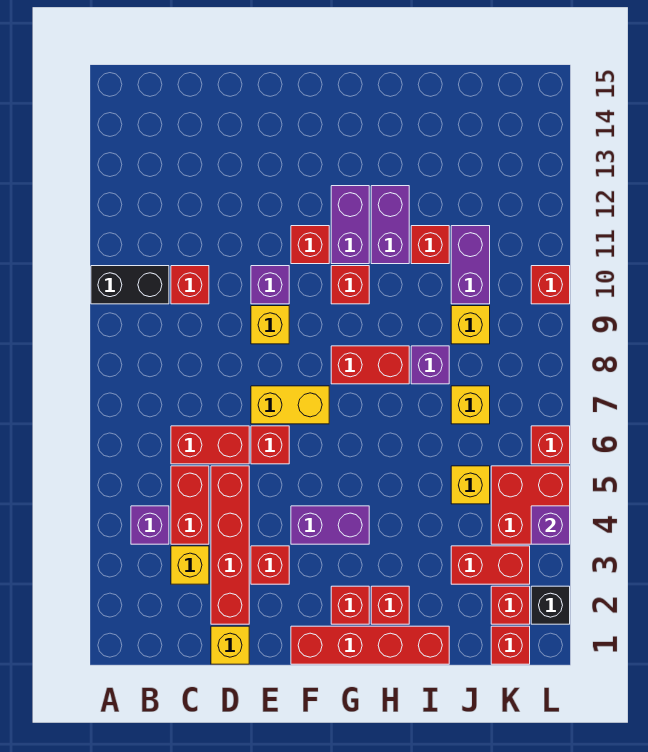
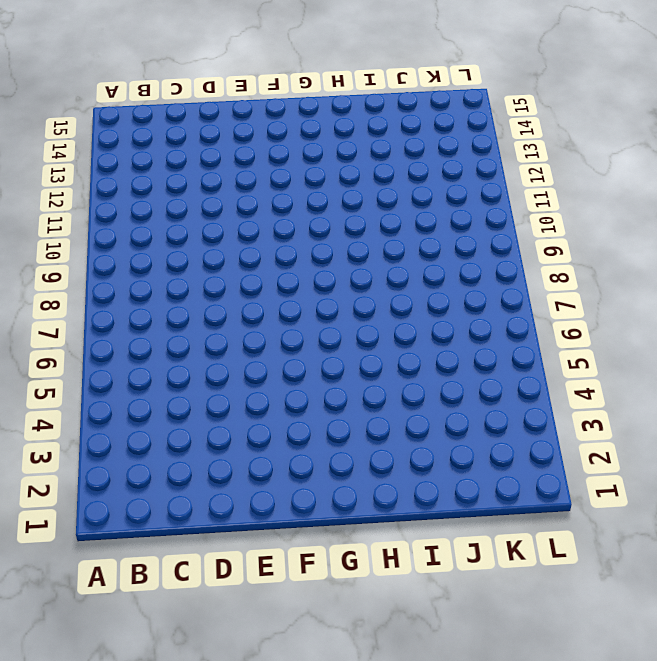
none -> black brick A10:B10 level 1
none -> purple brick B4 level 1
none -> yellow brick C3 level 1
none -> red brick C4:C5 level 1

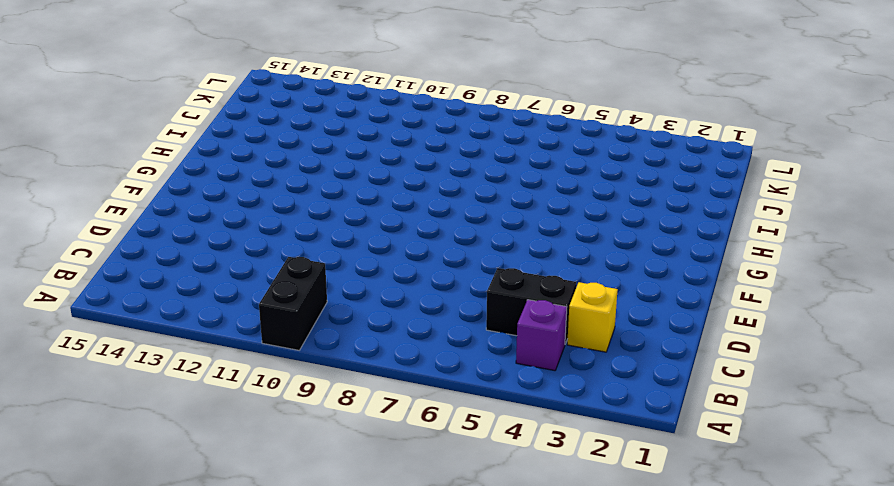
black brick C4:C5 level 1 -> red brick C4:C5 level 1
none -> red brick C6:D6 level 1
none -> red brick C10 level 1
none -> yellow brick D1 level 1
none -> red brick D2:D5 level 1

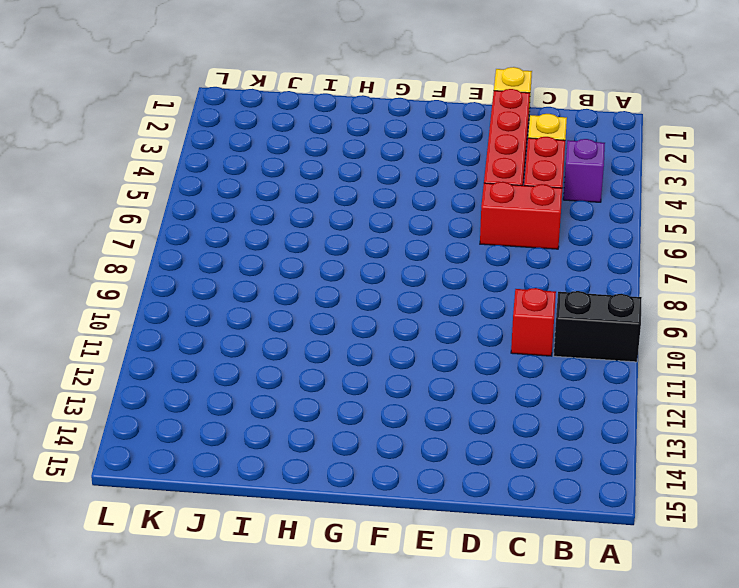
none -> red brick E3 level 1
none -> red brick E6 level 1
none -> yellow brick E7:F7 level 1
none -> yellow brick E9 level 1

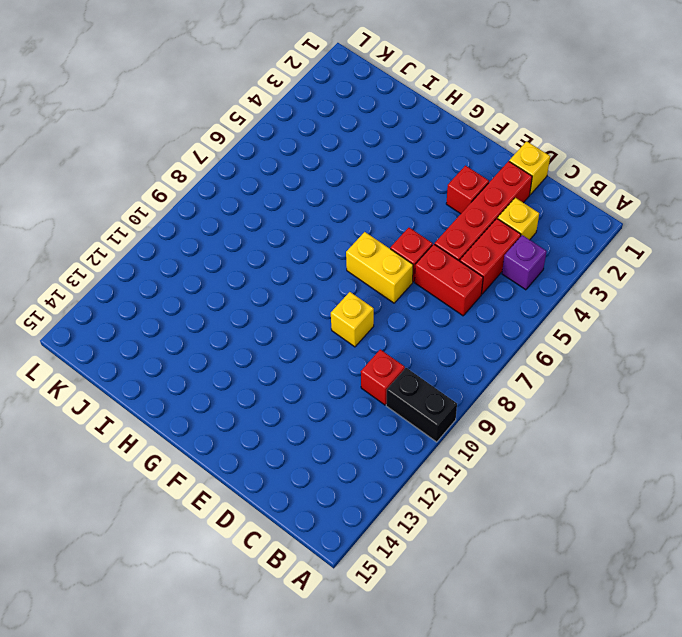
none -> purple brick E10 level 1
none -> red brick F1:I1 level 1
none -> purple brick F4:G4 level 1
none -> red brick F11 level 1

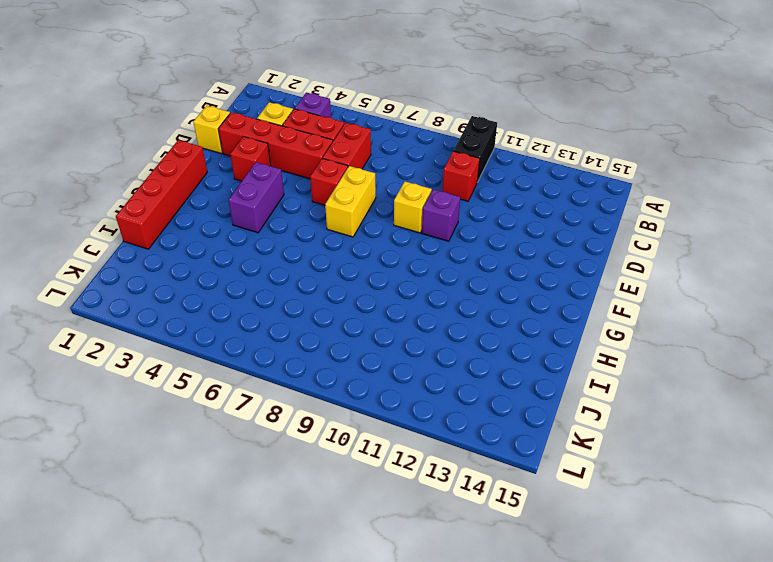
none -> red brick F11 level 1
none -> red brick G2 level 1
none -> red brick G8:H8 level 1
none -> red brick G10 level 1

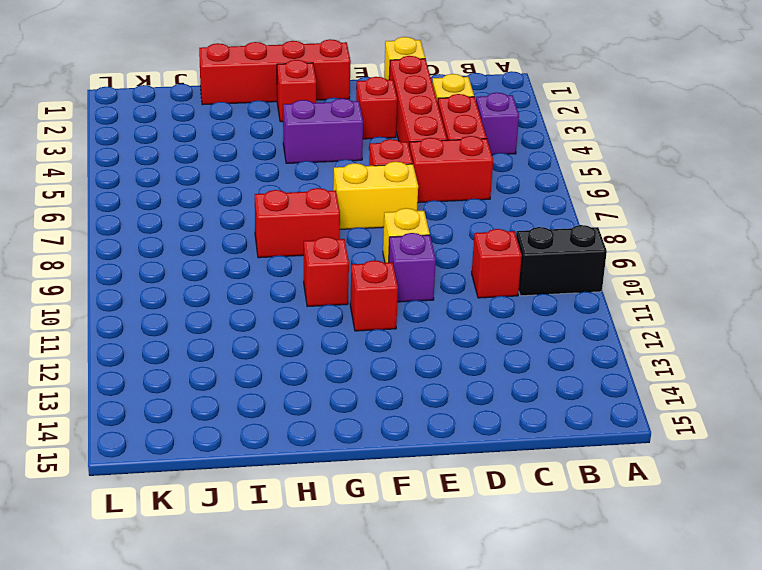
none -> purple brick G11:G12 level 1
none -> red brick H2 level 1
none -> purple brick H11:H12 level 1
none -> purple brick I8 level 1

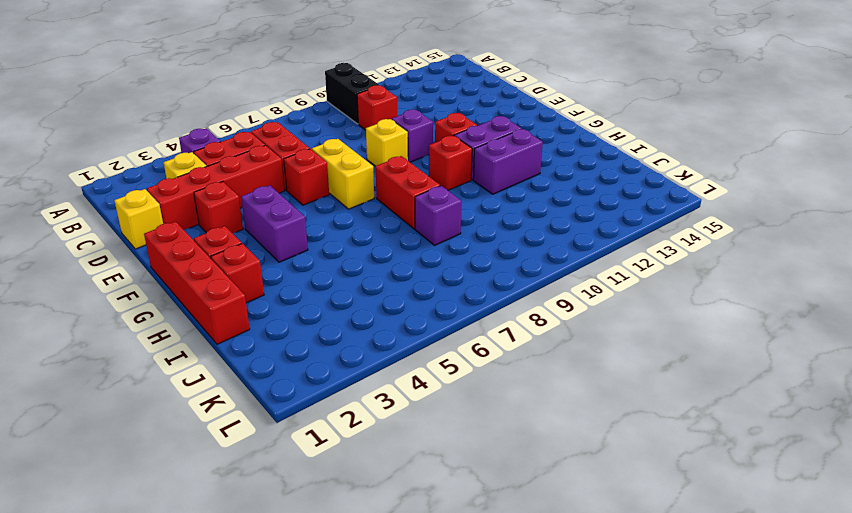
none -> red brick I11 level 1
none -> red brick J3:K3 level 1
none -> yellow brick J5 level 1
none -> yellow brick J7 level 1

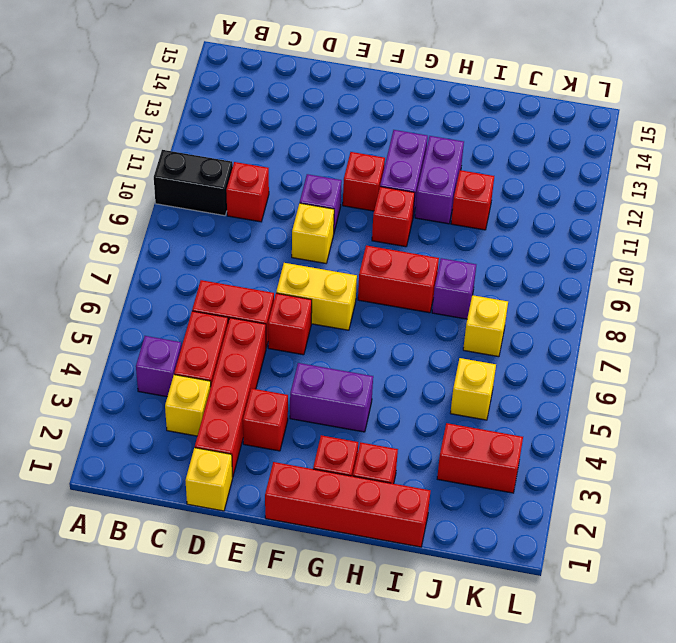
none -> yellow brick J9 level 1
none -> purple brick J10:J11 level 1
none -> red brick K1 level 1
none -> red brick K2 level 1

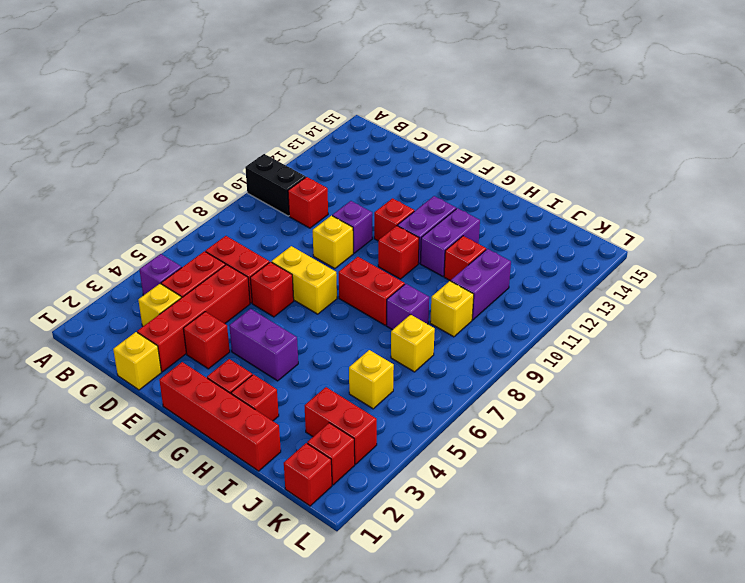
none -> red brick K4:L5 level 1
none -> black brick L2 level 1
none -> red brick L6 level 1
none -> red brick L10 level 1

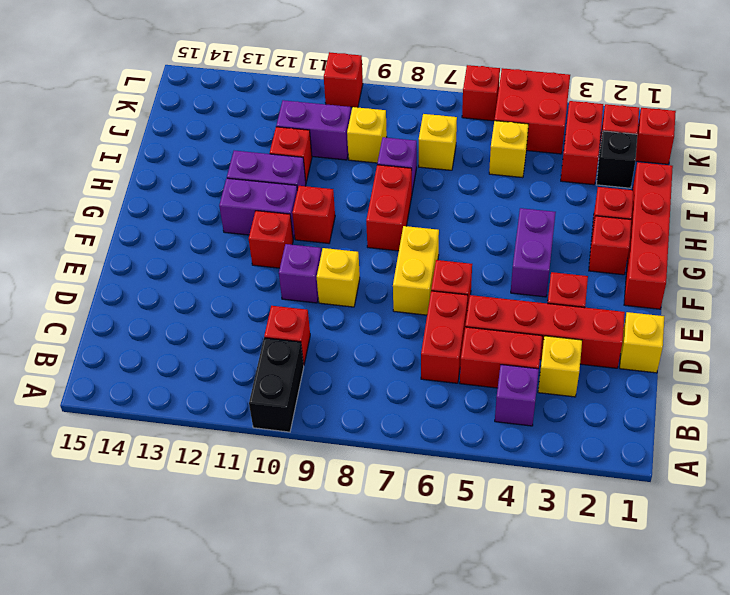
black brick J2 level 1 -> black brick L2 level 1
none -> purple brick L4 level 2

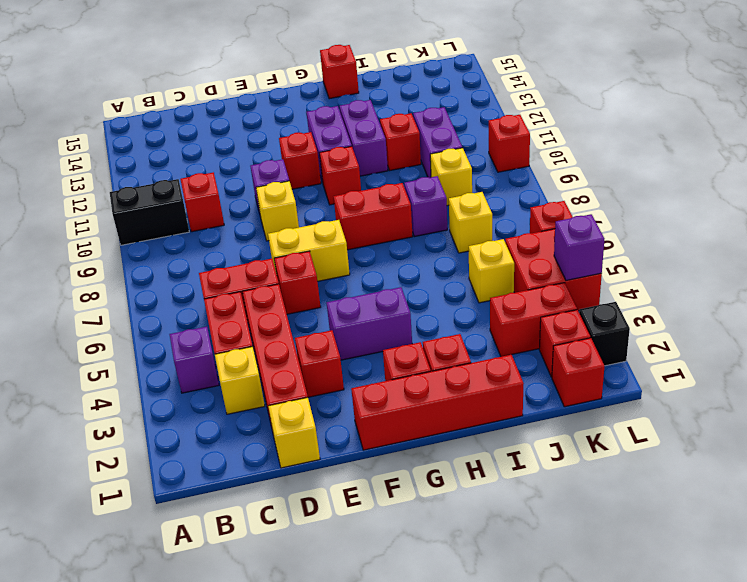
red brick H15 level 1 -> none

